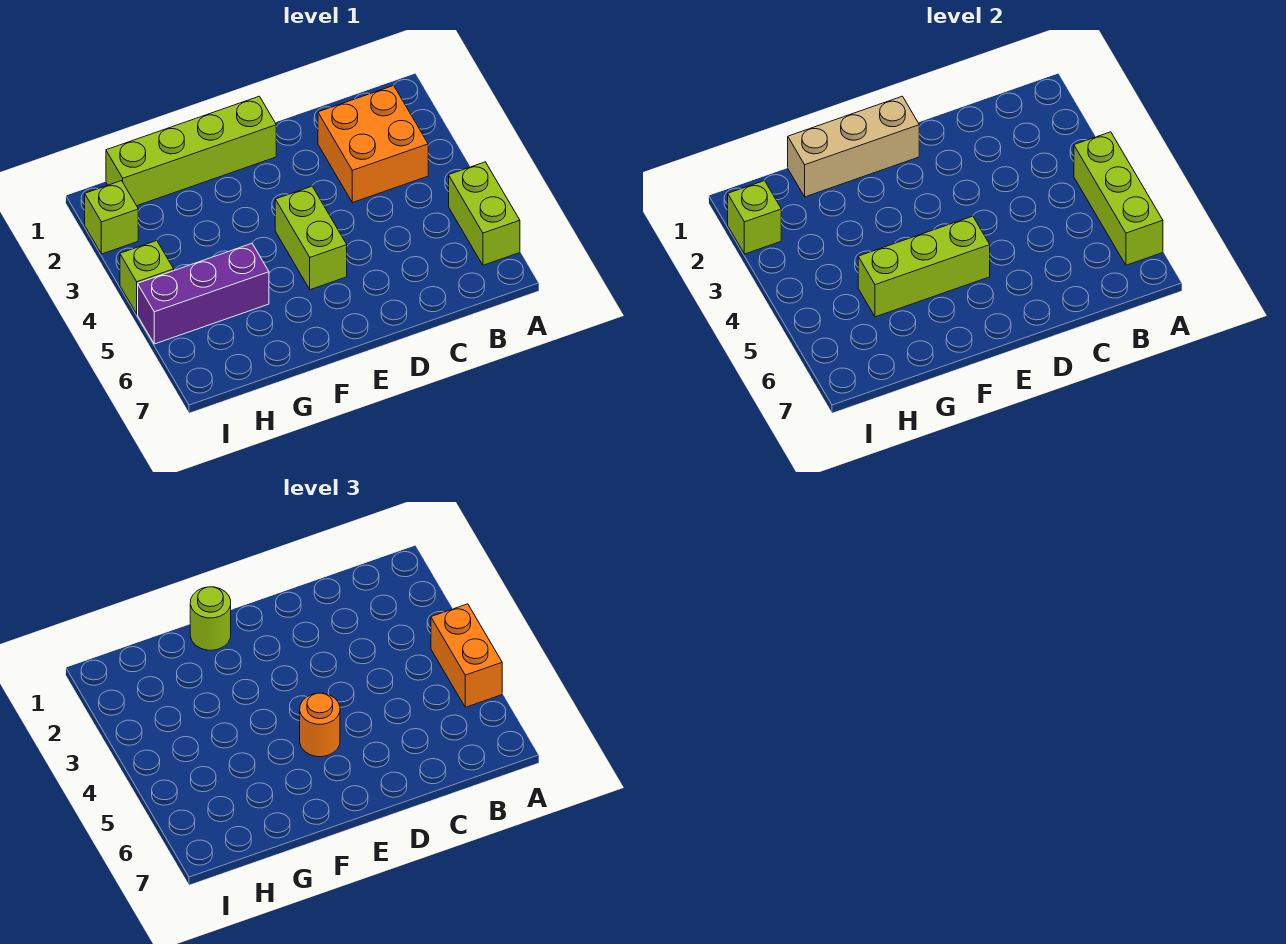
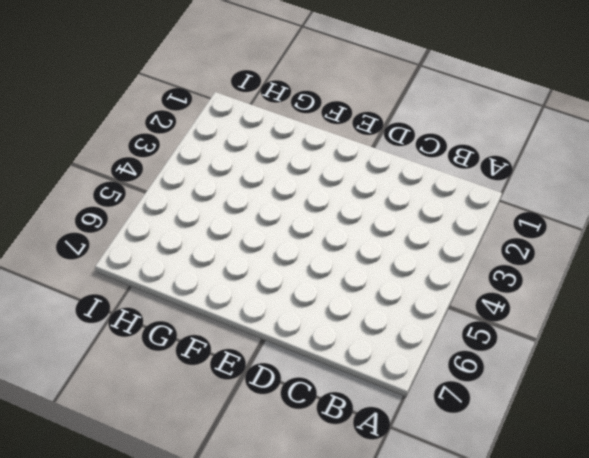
none -> lime brick A5:A6 level 1
none -> orange brick B2:C3 level 1
none -> lime brick E1:H1 level 1

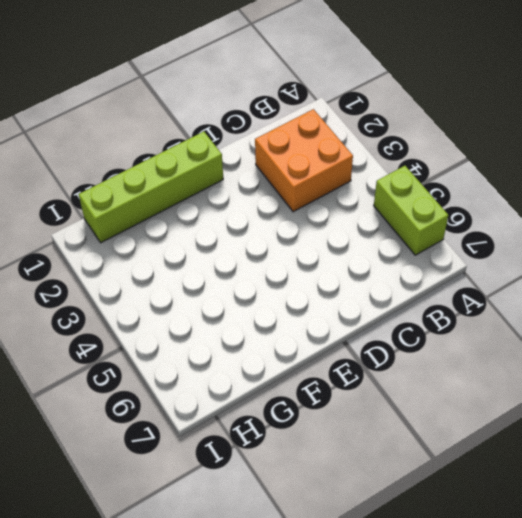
none -> lime brick E4:E5 level 1
none -> purple brick G5:I5 level 1
none -> lime brick I2 level 1

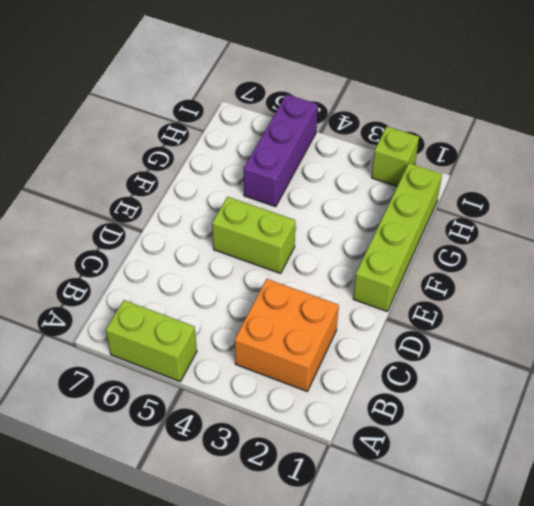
none -> lime brick I4 level 1
none -> lime brick A4:A6 level 2
none -> tan brick E1:G1 level 2

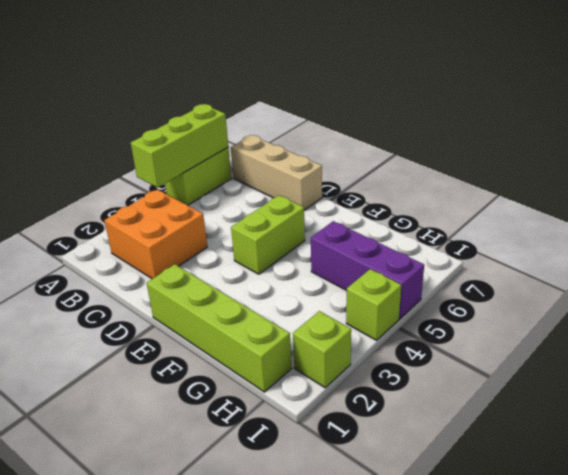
tan brick B7:D7 level 1 -> tan brick E1:G1 level 2
none -> lime brick E5:G5 level 2
none -> lime brick I2 level 2
none -> orange brick A4:A5 level 3

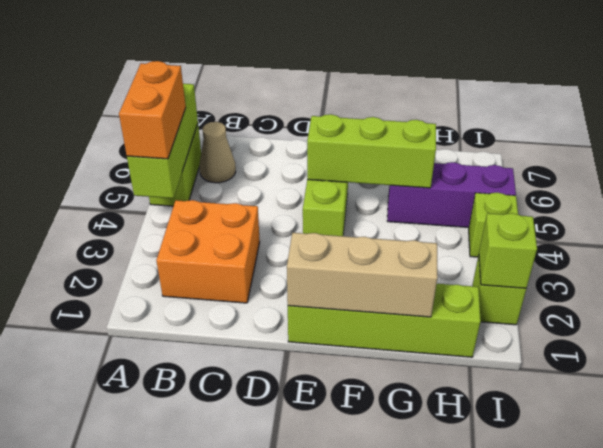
tan cone B6 level 1 -> none
none -> orange round brick E5 level 3
none -> lime round brick F1 level 3

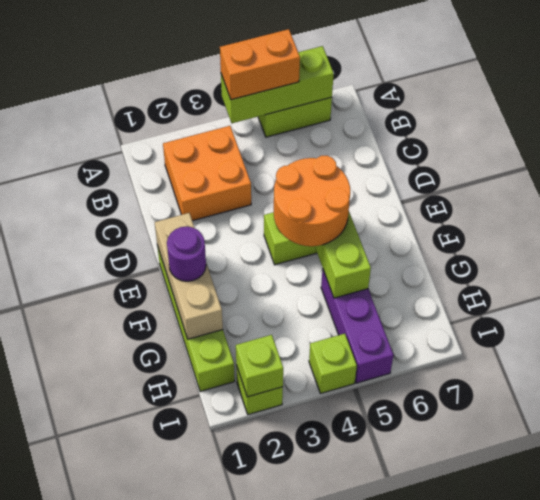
orange round brick E4:F5 level 3 -> orange round brick E5 level 3
purple round brick F1 level 3 -> lime round brick F1 level 3

